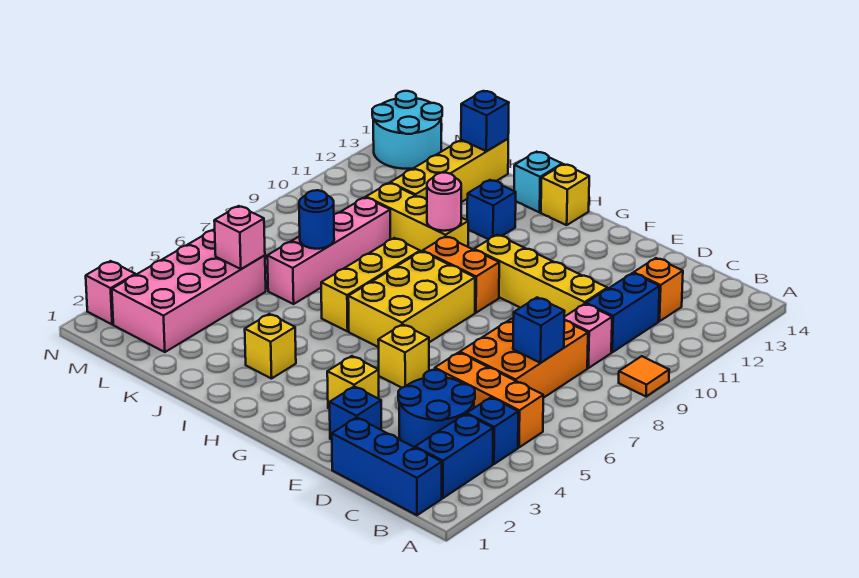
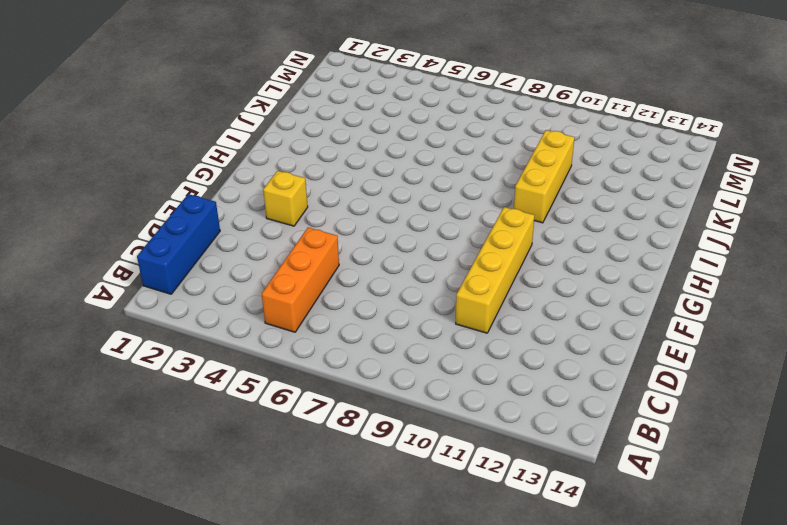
none -> orange tile A9 level 1
none -> blue brick B2:B3 level 1
none -> blue brick B4 level 1
none -> blue round brick C3:D4 level 1

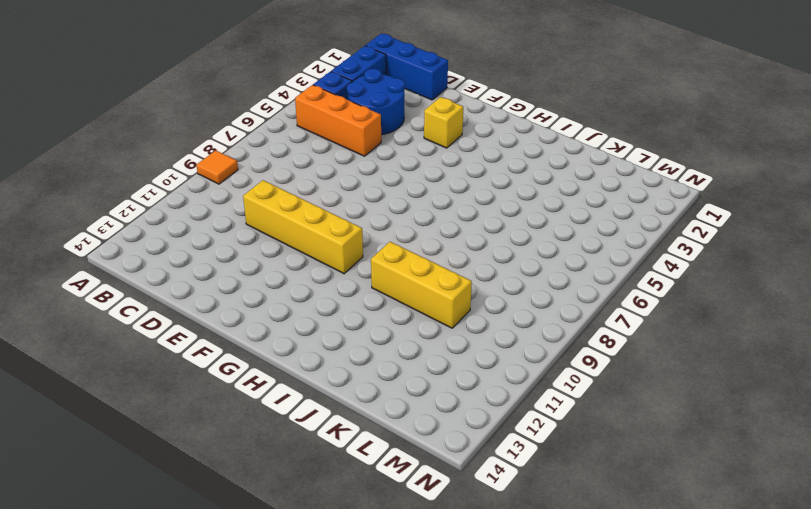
none -> orange brick C6:D8 level 1
none -> pink brick C9 level 1
none -> blue brick C10:C11 level 1
none -> orange brick C12 level 1

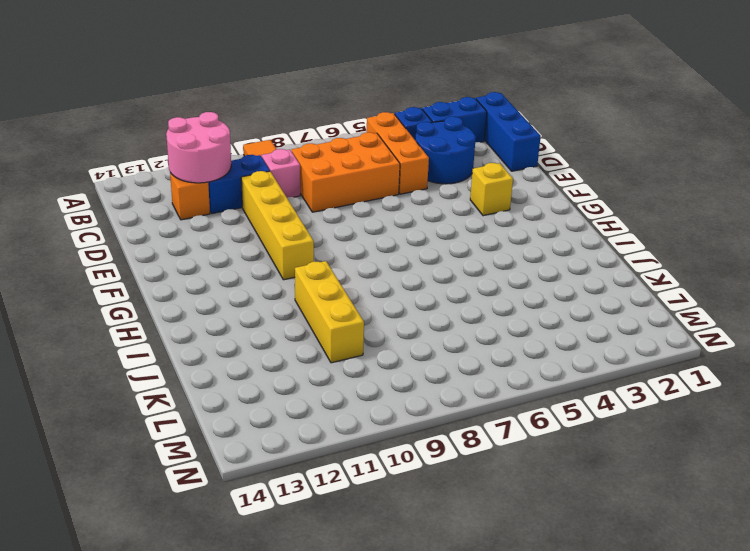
pink round brick B11:C12 level 2 -> none
none -> blue brick E2 level 1
none -> yellow brick F5 level 1
none -> yellow brick G6:H8 level 1
none -> orange brick G9:H9 level 1

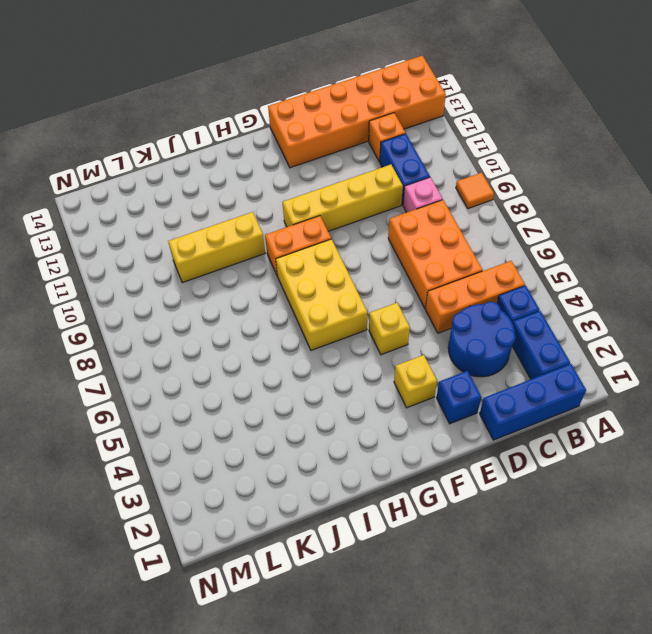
orange brick A13:F14 level 1 -> none
none -> yellow brick H14 level 1
none -> yellow brick I3 level 1
none -> yellow brick I6:I8 level 1
none -> blue brick I12 level 1

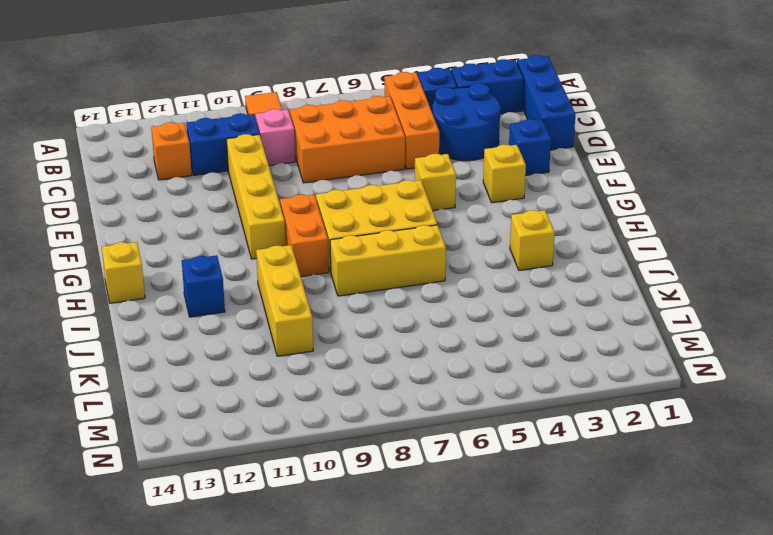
none -> cyan brick I14 level 1
none -> pink brick K6:K9 level 1
none -> yellow brick K11:K14 level 1
none -> pink brick L2:M5 level 1

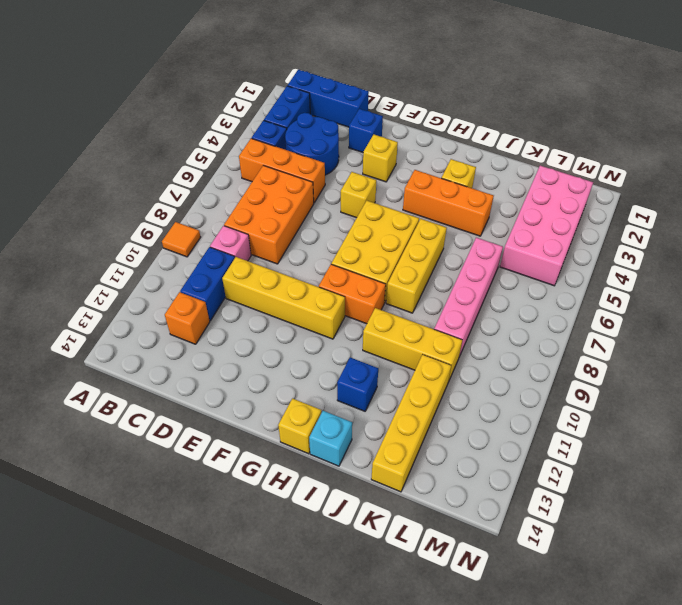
orange brick H4:J4 level 1 -> none
none -> cyan round brick M13:N14 level 1
none -> pink brick N2 level 1
none -> blue brick C7 level 2
none -> pink round brick I10 level 2

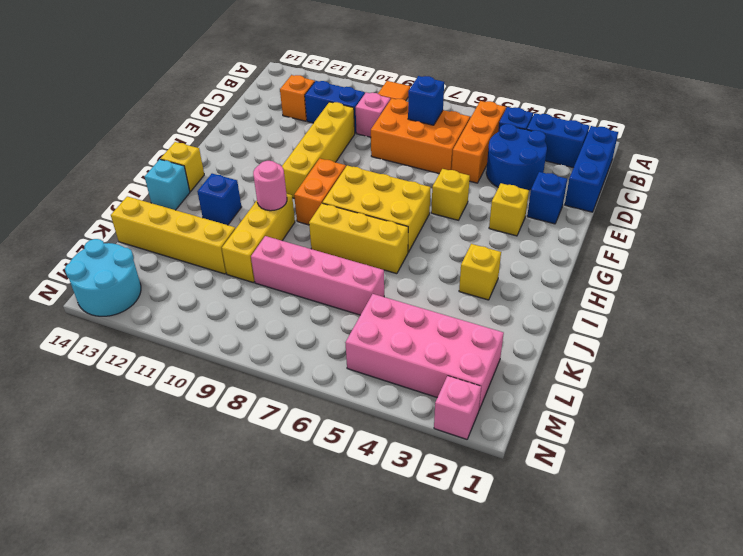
none -> blue round brick K7 level 2
none -> blue brick K14 level 2
none -> pink brick L5 level 2

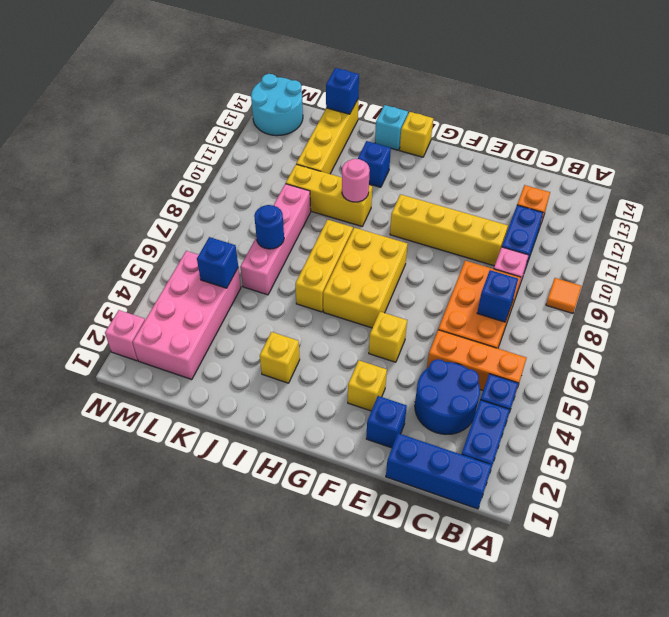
blue brick L5 level 2 -> pink brick L5 level 2
none -> orange brick G9:H9 level 1

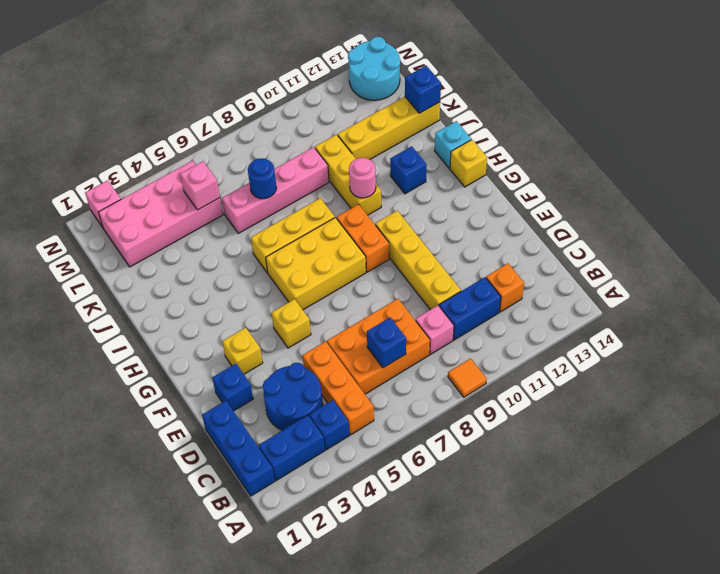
none -> yellow brick I3 level 1

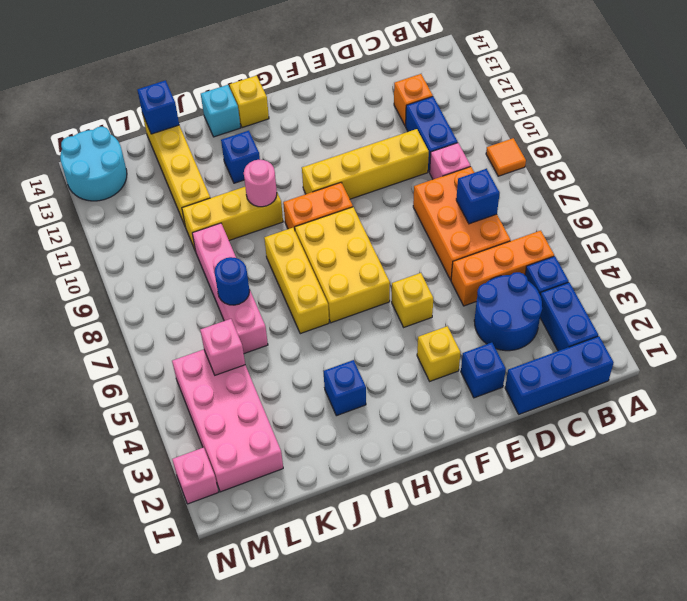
blue brick I3 level 1 -> yellow brick I3 level 1

